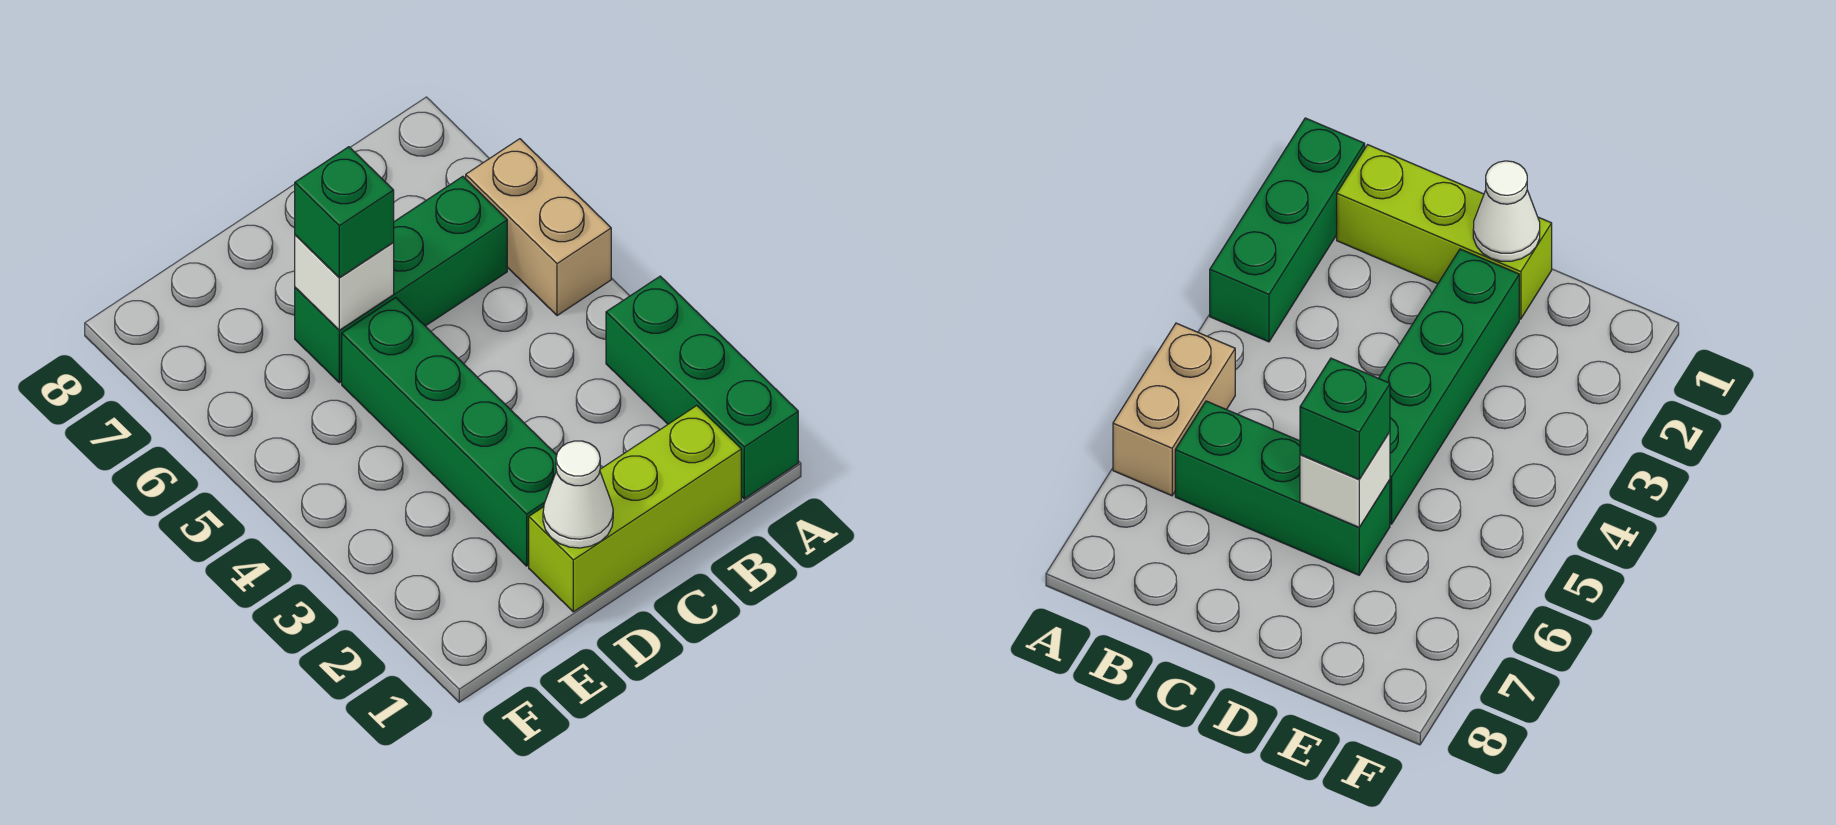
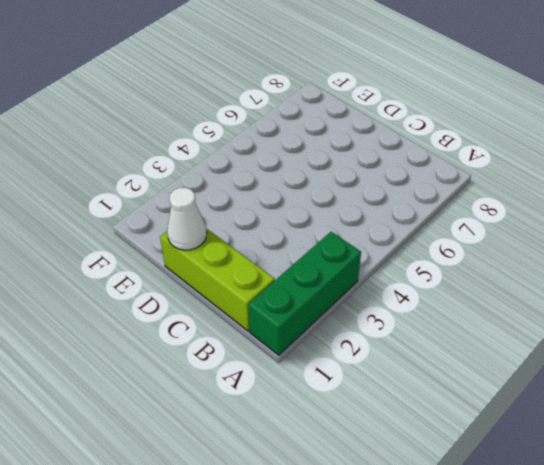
none -> tan brick A5:A6 level 1
none -> green brick B6:D6 level 1

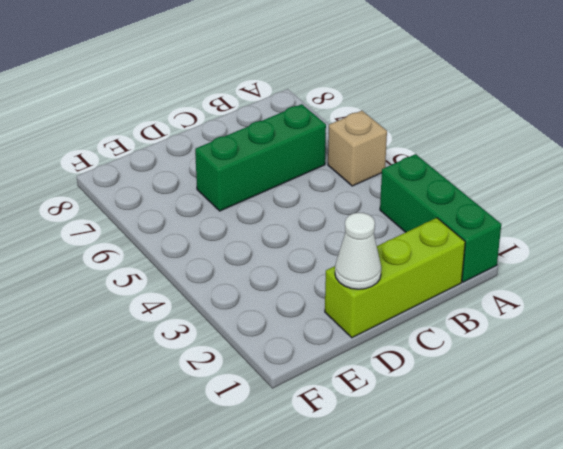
tan brick A5 level 1 -> tan brick A5:A6 level 1
none -> green brick D2:D5 level 1
none -> white brick D6 level 2

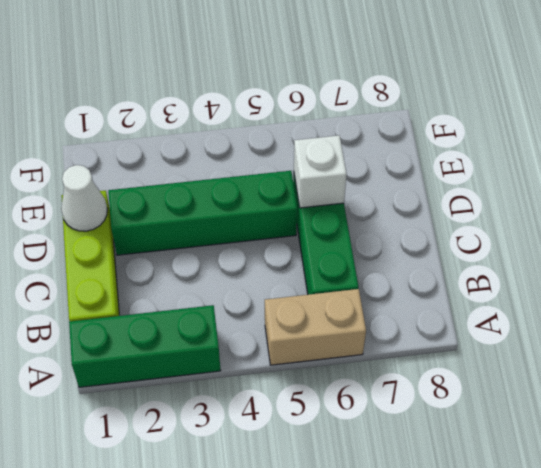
none -> green brick D6 level 3

